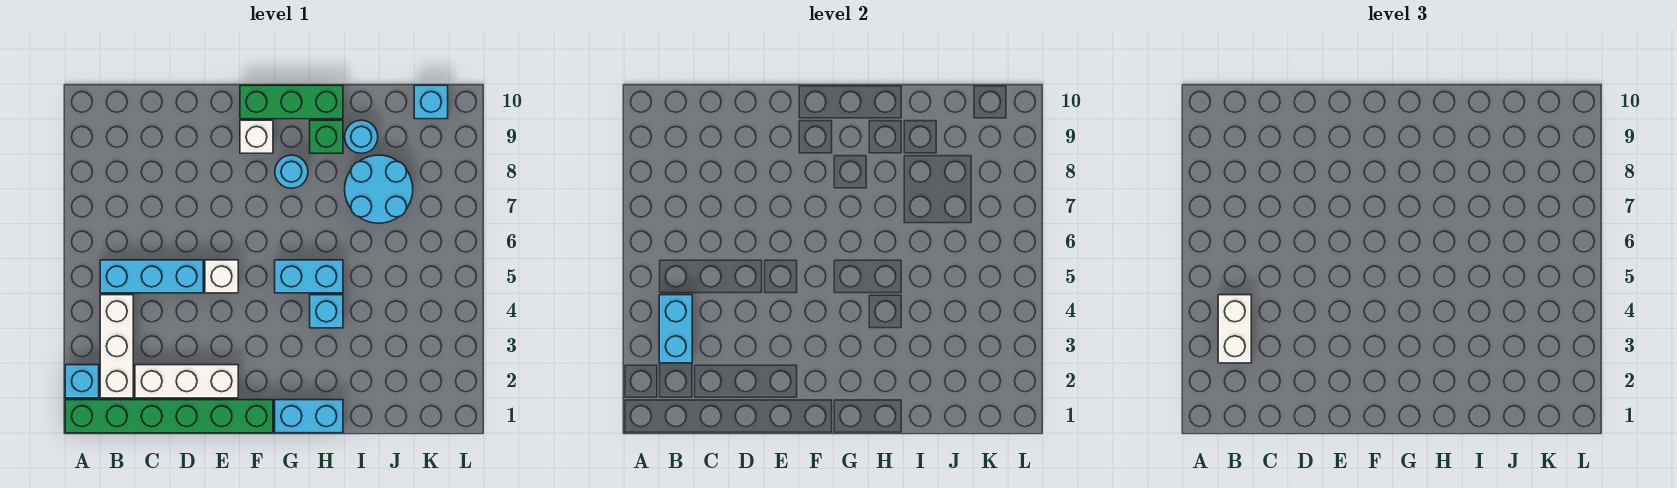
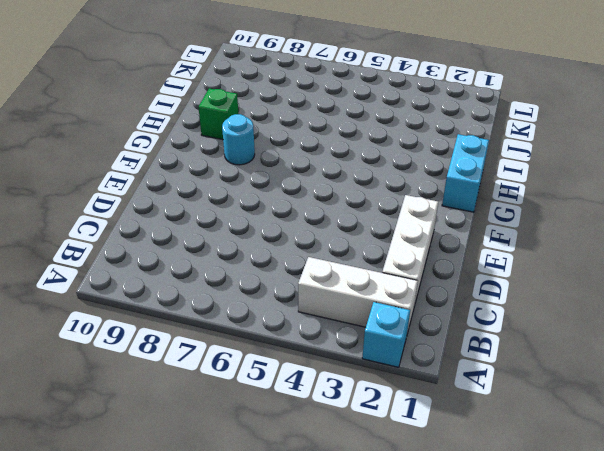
none -> green brick A1:F1 level 1
none -> cyan brick B5:D5 level 1
none -> white brick E5 level 1

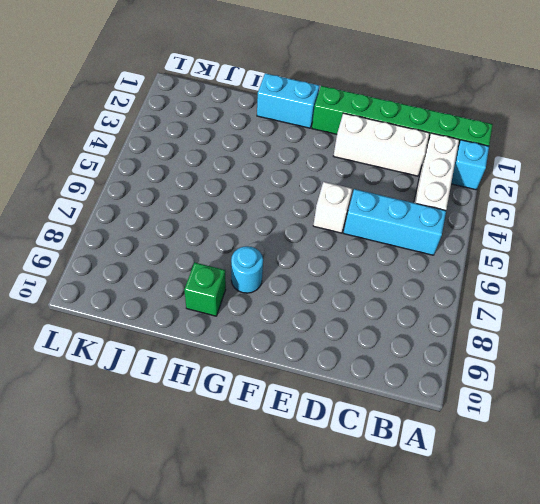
none -> white brick F9 level 1
none -> green brick F10:H10 level 1
none -> cyan brick G5:H5 level 1

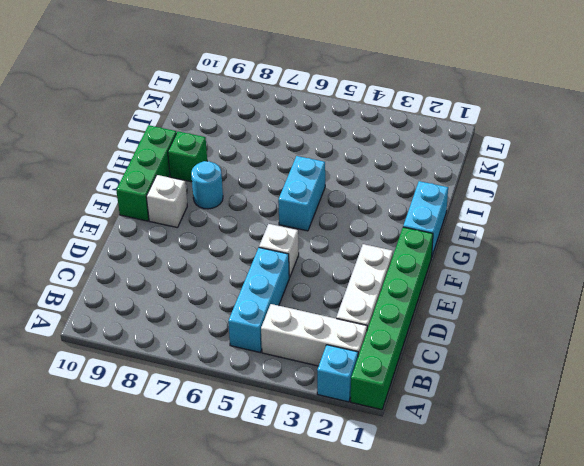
none -> cyan brick H4 level 1
none -> cyan round brick I7:J8 level 1
none -> cyan round brick I9 level 1

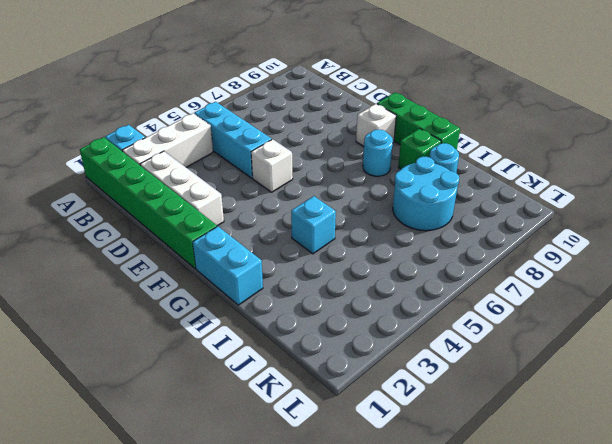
none -> cyan brick G5:H5 level 1
none -> cyan brick K10 level 1
none -> cyan brick B3:B4 level 2

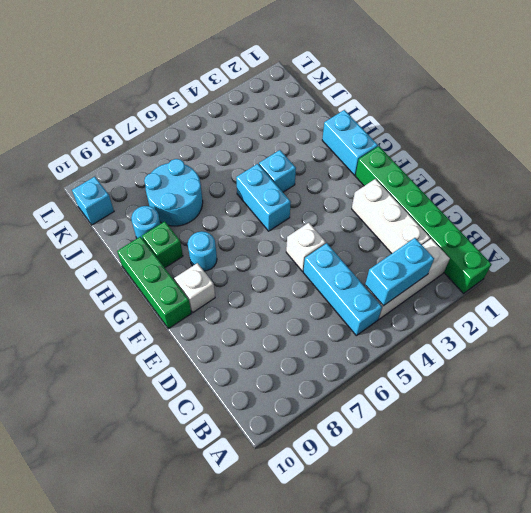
none -> cyan brick A2 level 1
none -> white brick B3:B4 level 3

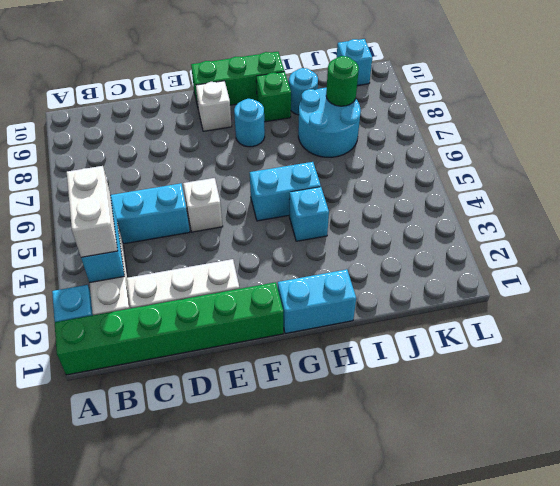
green round brick J8 level 2 -> none

